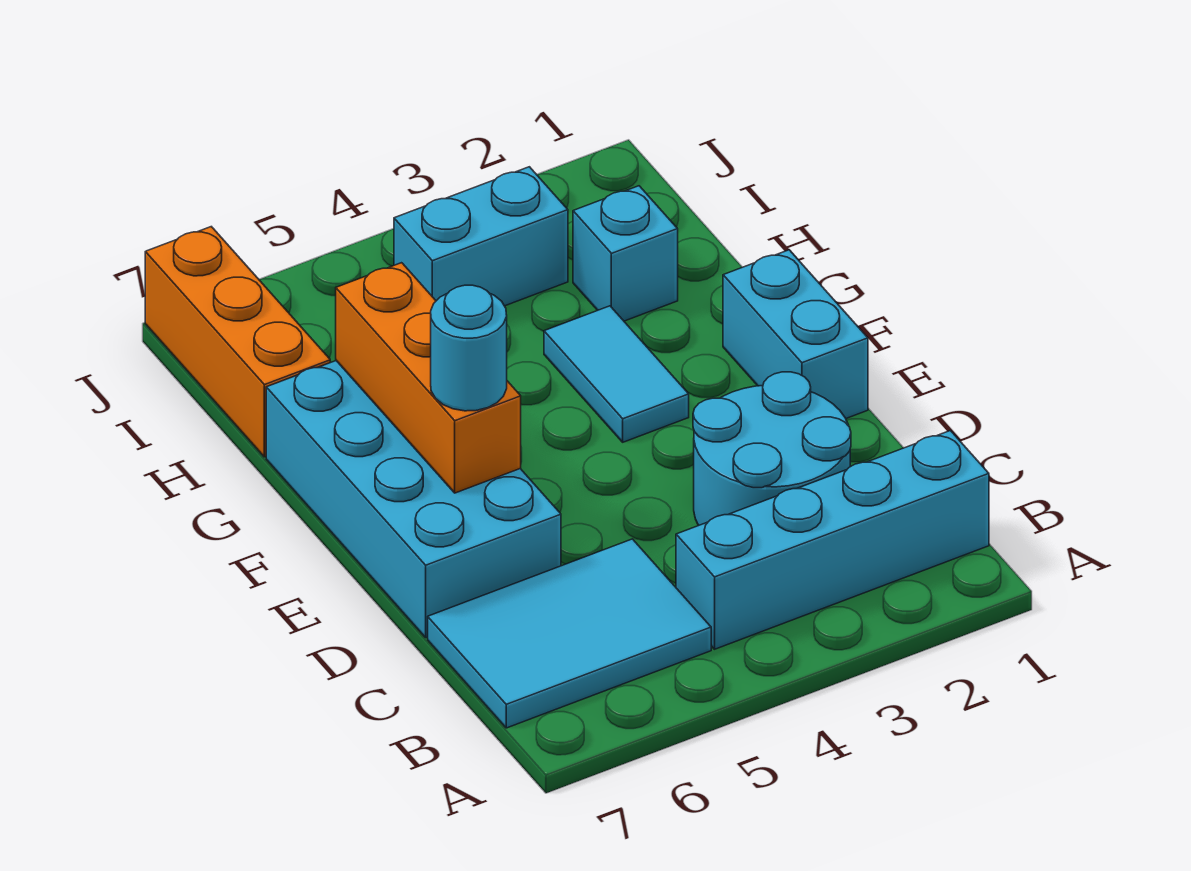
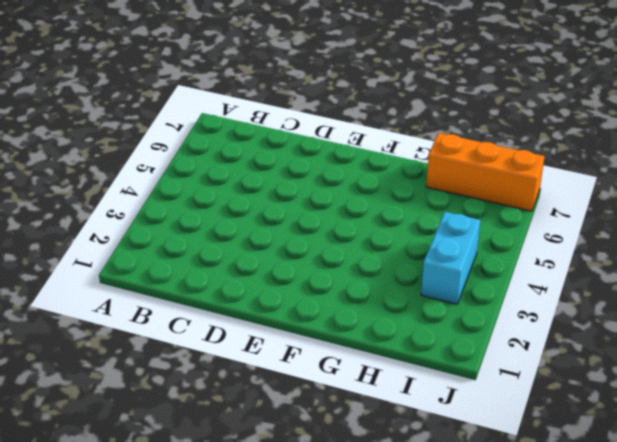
none -> cyan brick B1:B4 level 1
none -> cyan tile B5:C7 level 1

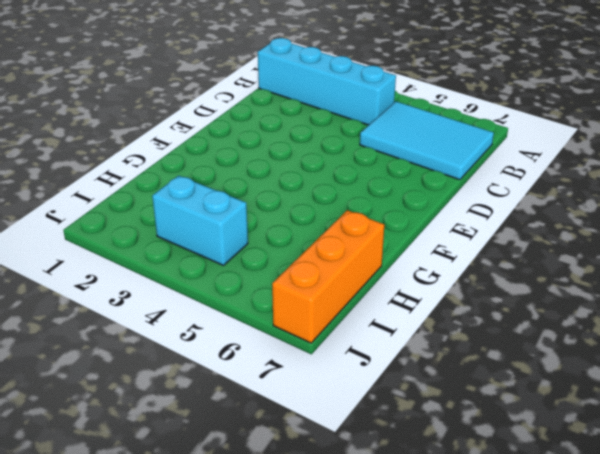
none -> cyan round brick C2:D3 level 1
none -> cyan brick D6:G7 level 1

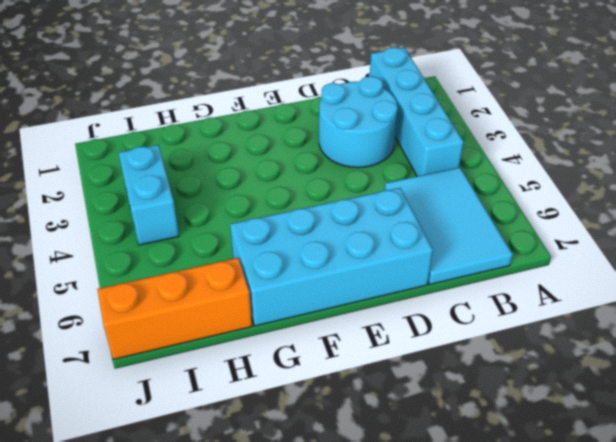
none -> cyan brick E1:F1 level 1
none -> cyan tile F3:G3 level 1

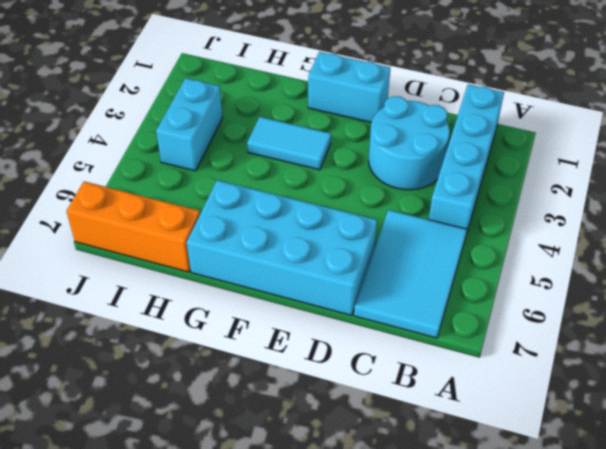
none -> cyan brick H2 level 1
none -> orange brick E6:G6 level 2

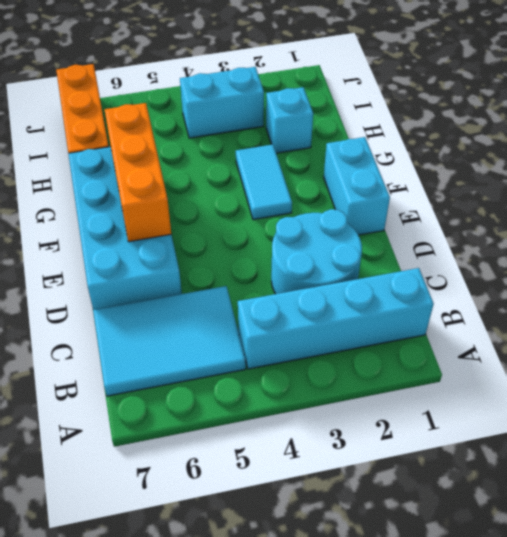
none -> cyan round brick E6 level 3

